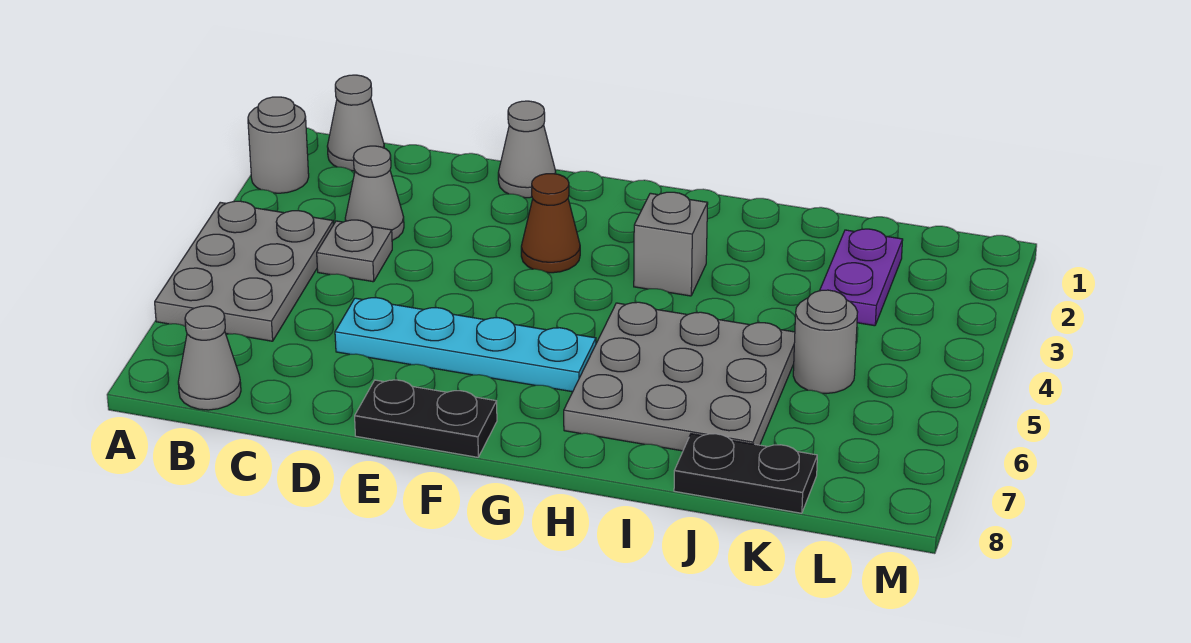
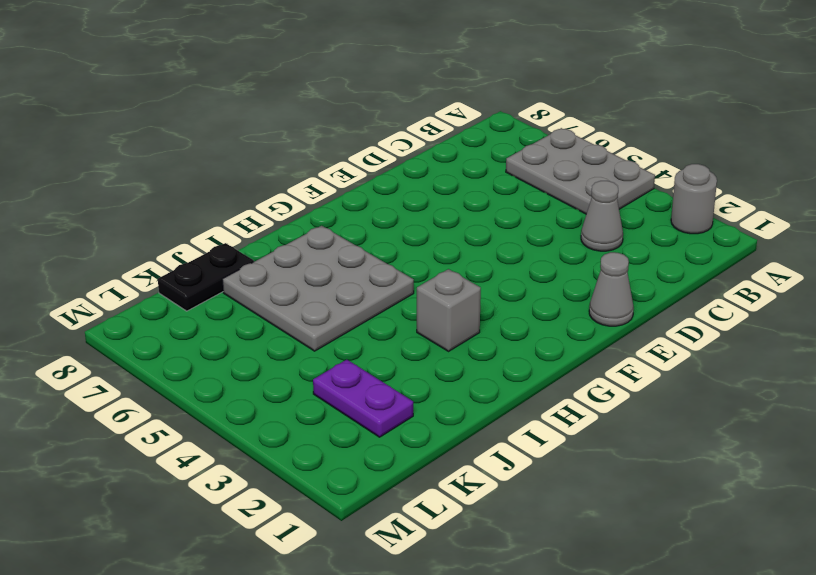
none -> grey cone B1 level 1
none -> grey cone B8 level 1
none -> grey plate C4 level 1

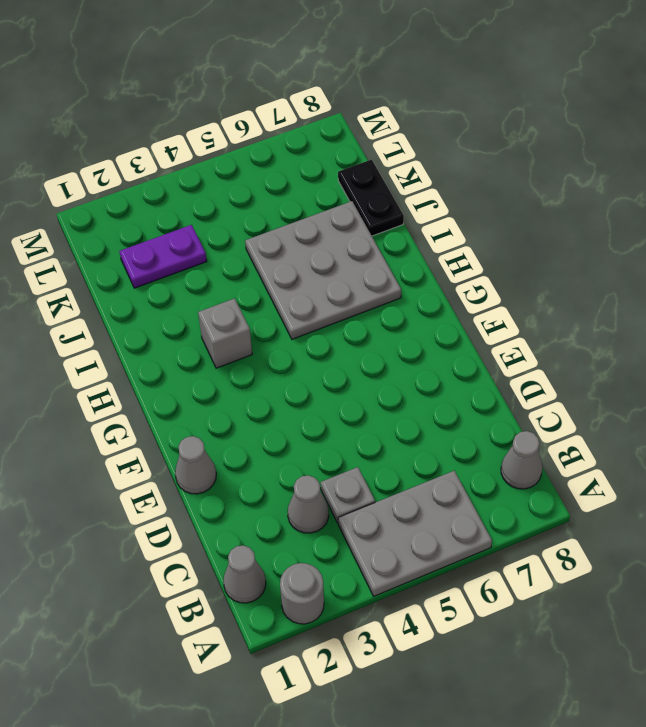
none -> cyan plate D6:G6 level 1
none -> black plate E8:F8 level 1
none -> brown cone F3 level 1

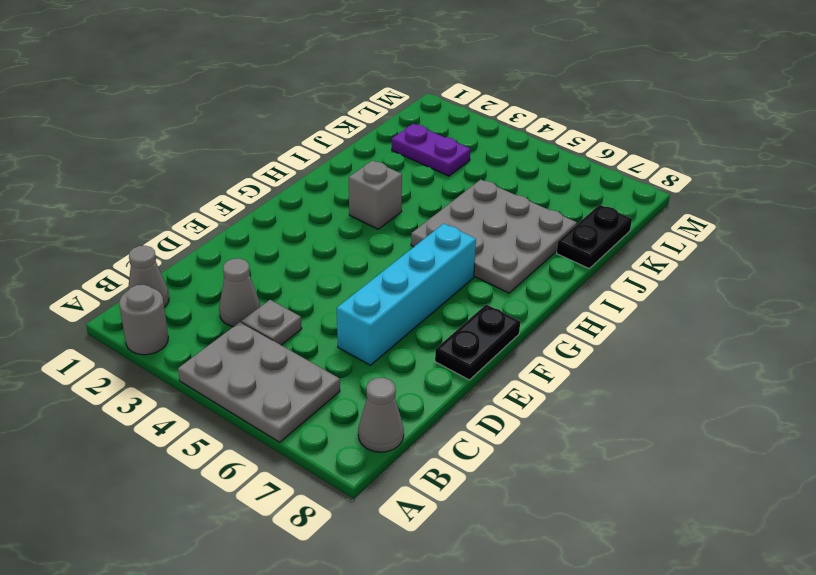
cyan brick D6:G6 level 1 -> cyan plate D6:G6 level 1
none -> grey cone E1 level 1
none -> brown cone F3 level 1
none -> grey round brick K5 level 1

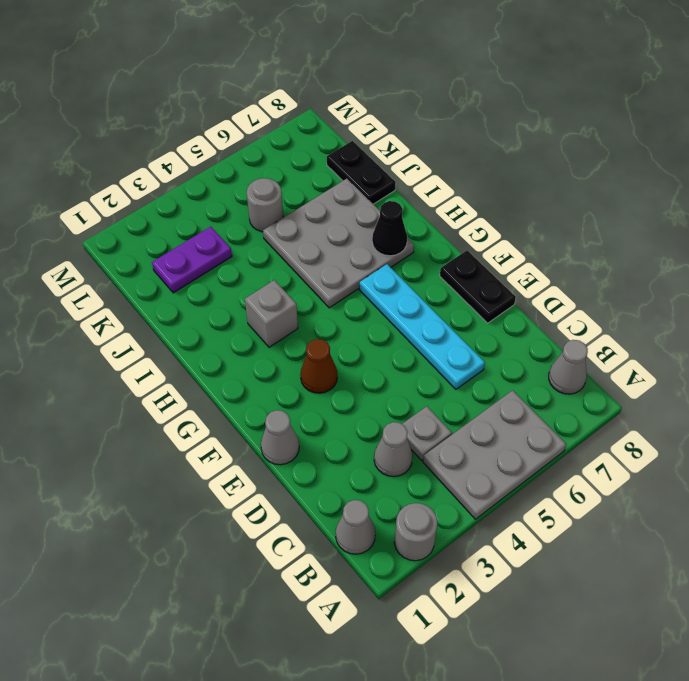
black cone H7 level 2 -> none

